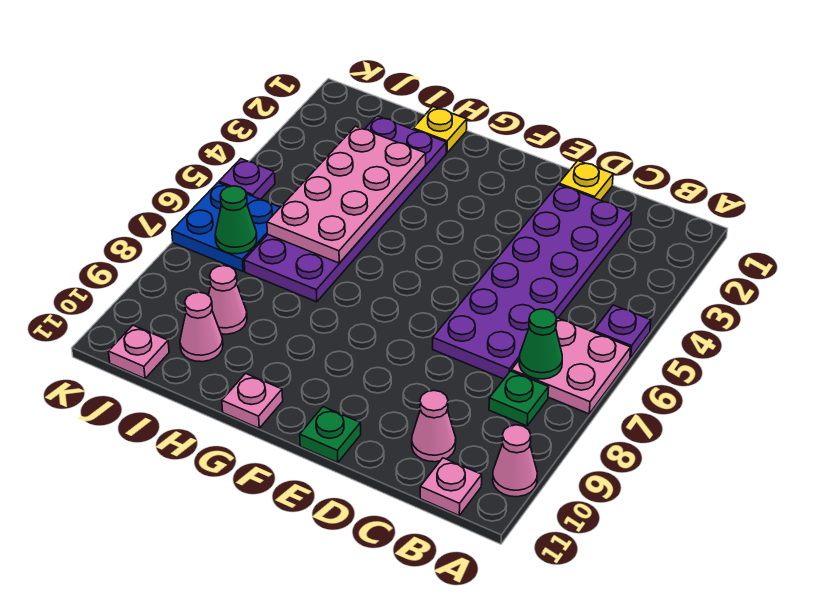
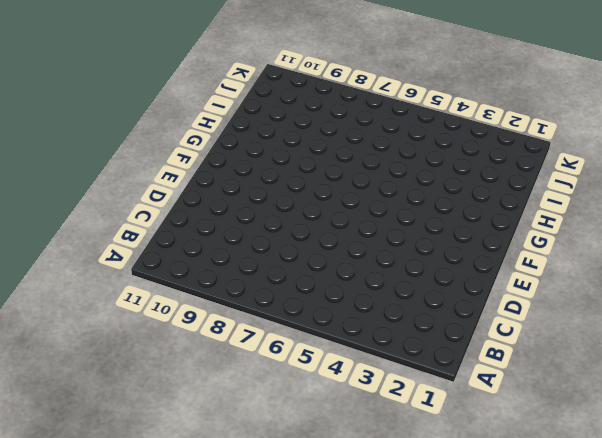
none -> purple plate A5 level 1
none -> pink plate A6:B7 level 1
none -> pink cone A10 level 1

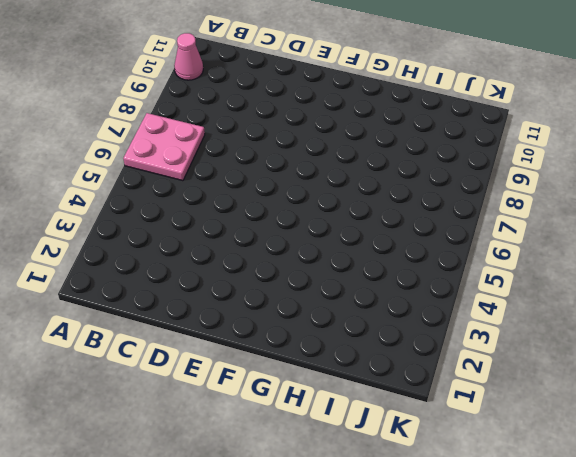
none -> purple plate A5 level 1
none -> green plate B8 level 1
none -> pink plate B11 level 1

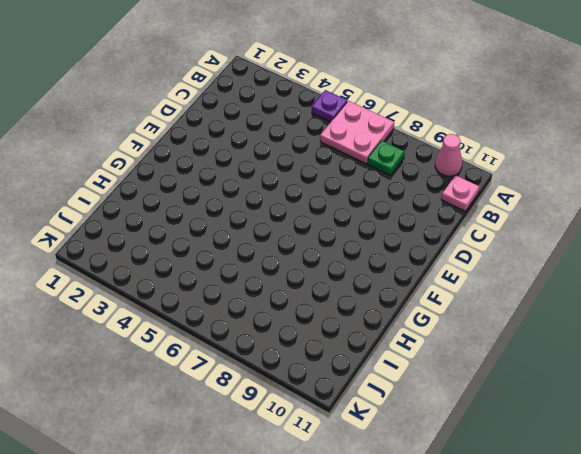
none -> purple plate C2:D7 level 1
none -> pink cone C10 level 1
none -> yellow plate D1 level 1

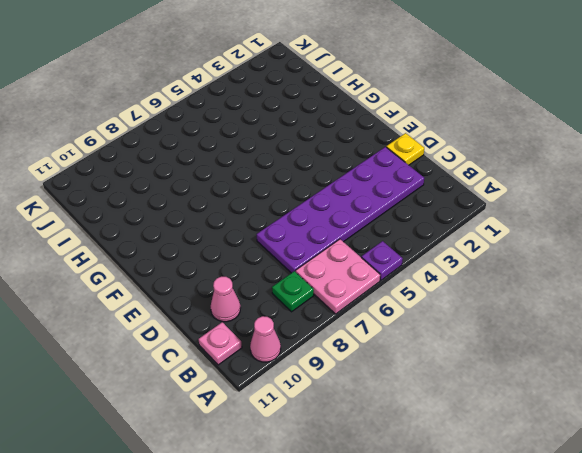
none -> green plate E11 level 1
none -> pink plate G11 level 1
none -> yellow plate H1 level 1

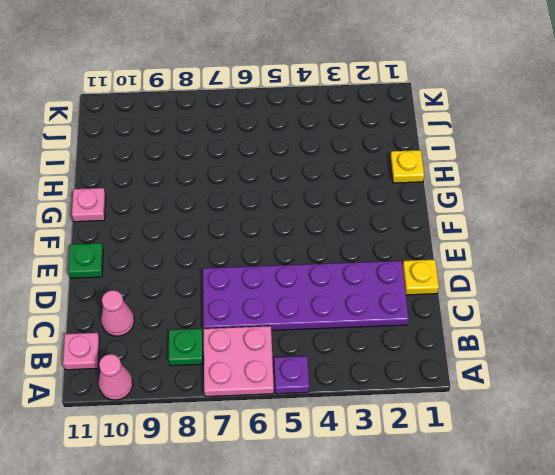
none -> purple plate H2:I7 level 1
none -> pink cone I9 level 1
none -> pink cone I10 level 1

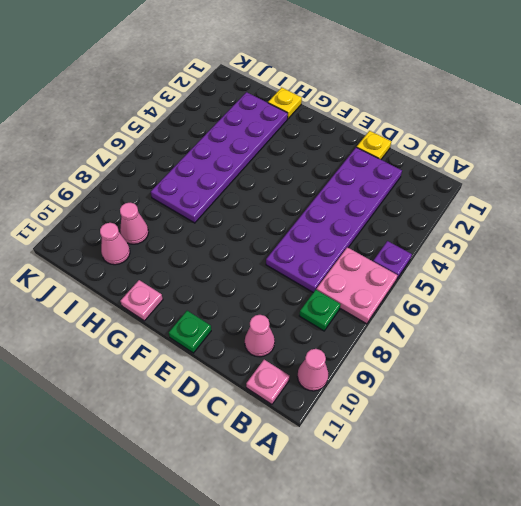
none -> blue plate J6:K7 level 1
none -> pink plate J11 level 1
none -> purple plate K5 level 1

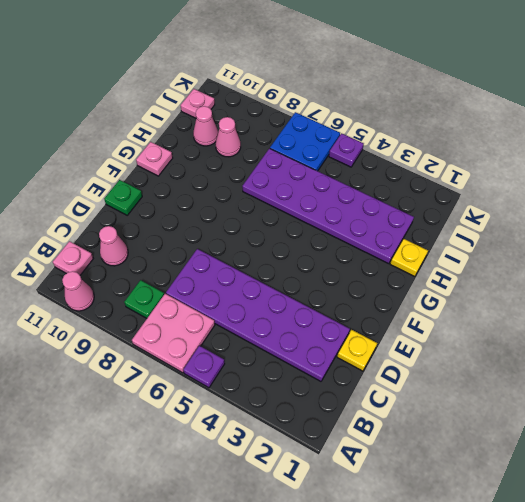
none -> green cone B7 level 2
none -> pink plate H3:I6 level 2
none -> green cone J7 level 2

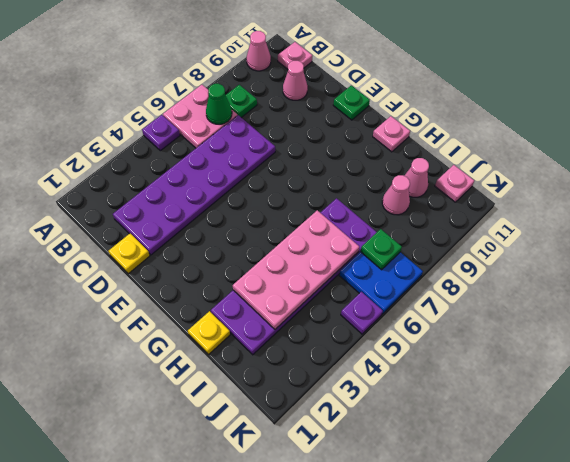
green plate J7 level 2 -> green cone J7 level 2

